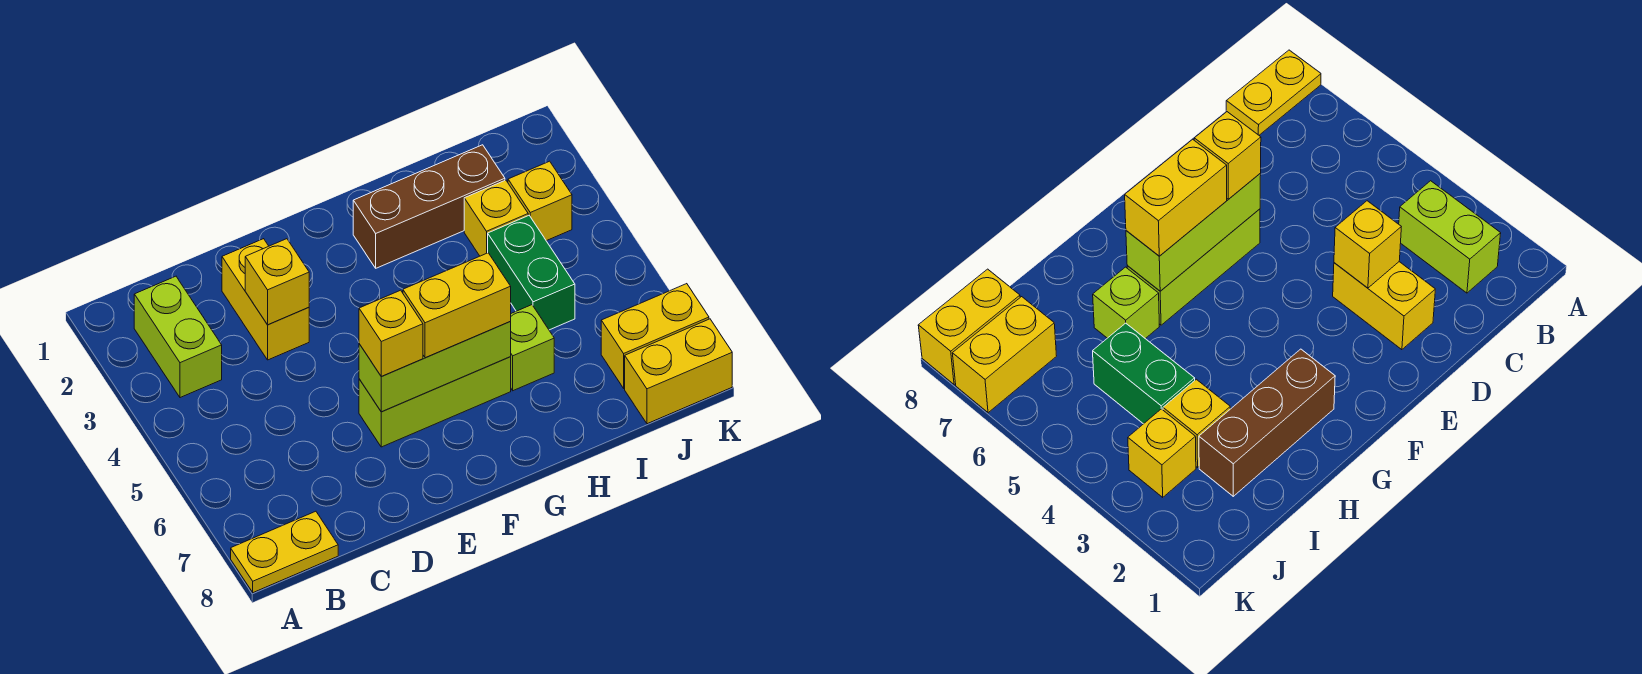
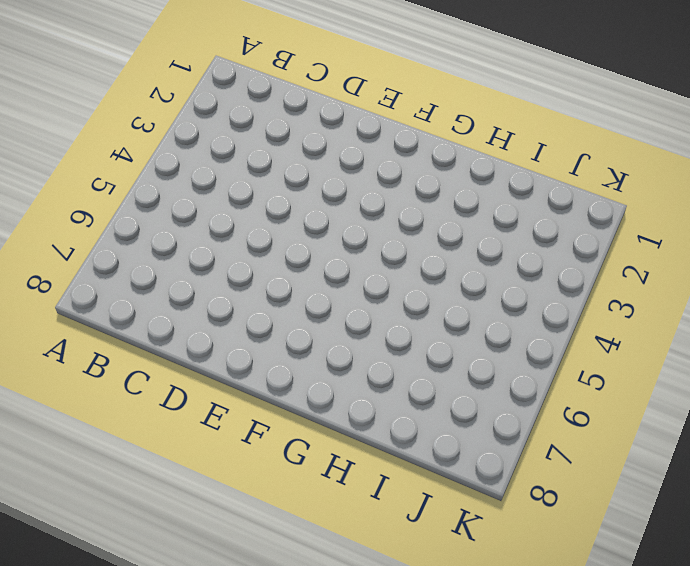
none -> yellow plate A8:B8 level 1
none -> lime brick B2:B3 level 1
none -> yellow brick D2:D3 level 1

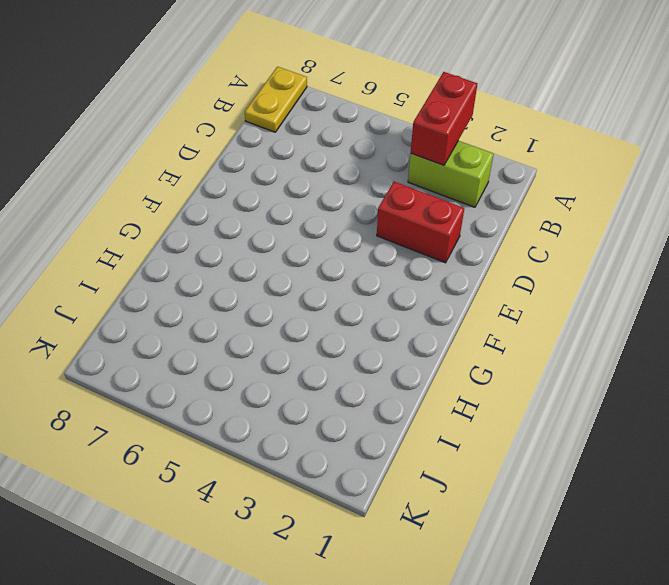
red brick A3:B3 level 2 -> none
red brick D2:D3 level 1 -> yellow brick D2:D3 level 1
none -> lime brick E6:G6 level 1
none -> brown brick G2:I2 level 1
none -> lime brick H6 level 1

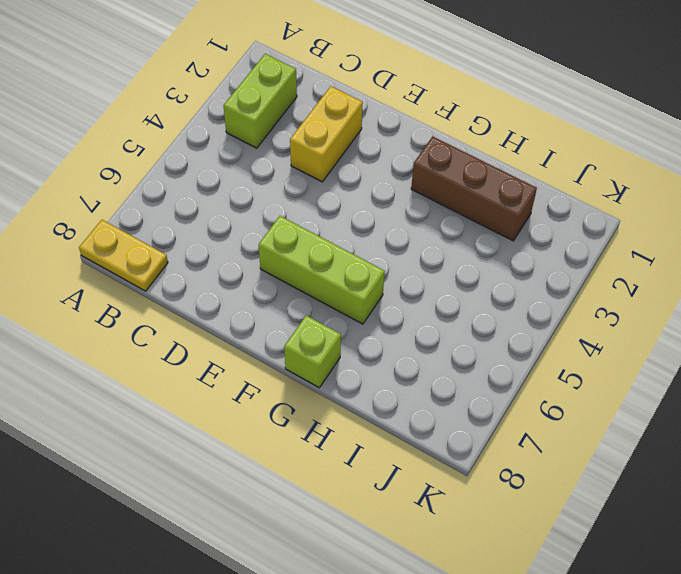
lime brick G8 level 1 -> lime brick H6 level 1
none -> yellow brick I3 level 1
none -> green brick I4:I5 level 1
none -> yellow brick J3 level 1

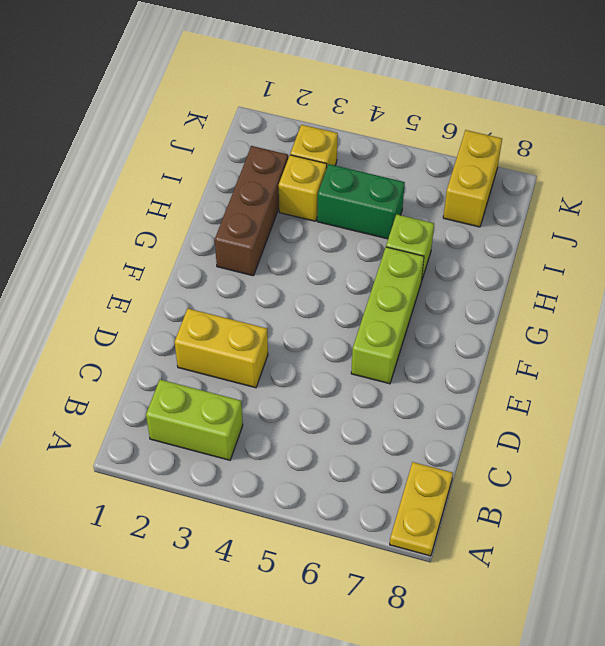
none -> yellow brick J8:K8 level 1
none -> yellow brick D3 level 2
none -> lime brick E6:G6 level 2

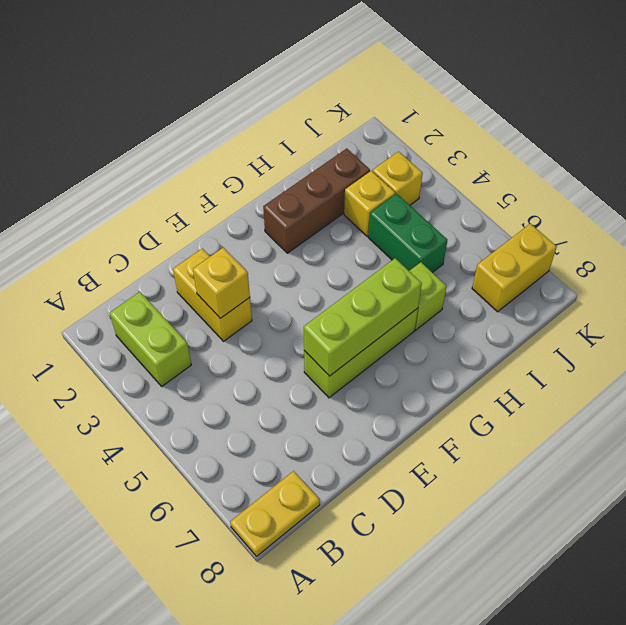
none -> yellow brick J8:K8 level 1
none -> yellow brick E6 level 3
none -> yellow brick F6:G6 level 3

